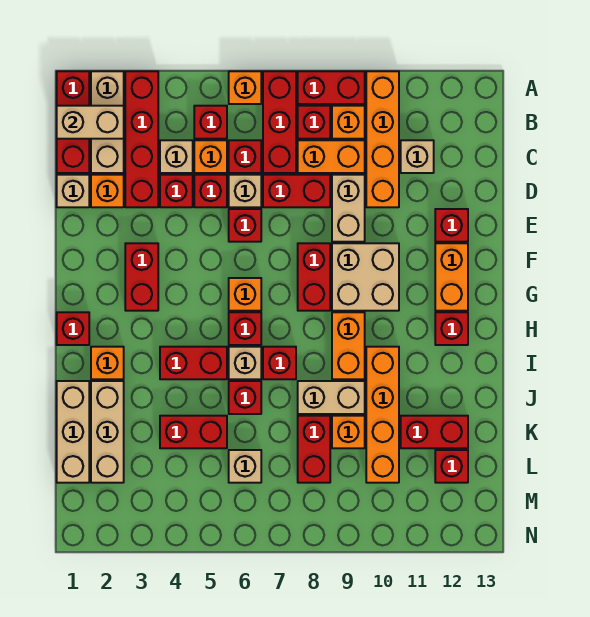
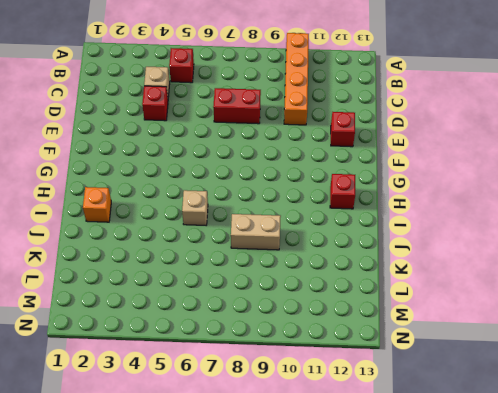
none -> red brick A1:C1 level 1
none -> tan brick A2:C2 level 1
none -> red brick A3:D3 level 1
none -> orange brick A6 level 1

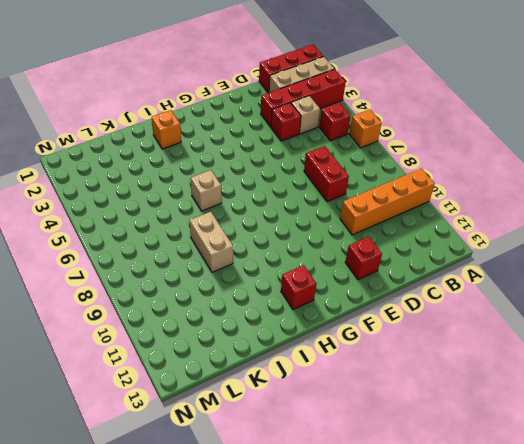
none -> red brick A7:C7 level 1
none -> red brick A8:A9 level 1
none -> red brick B8 level 1
none -> orange brick B9 level 1

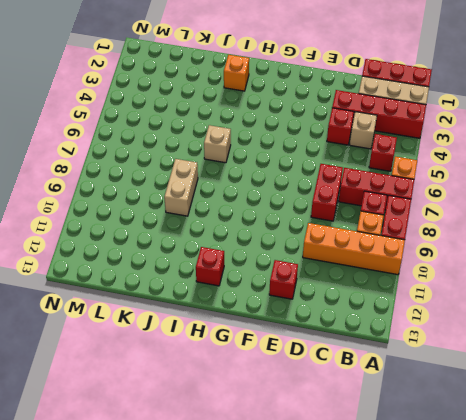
none -> orange brick C5 level 1
none -> red brick C6 level 1
none -> orange brick C8:C9 level 1
none -> tan brick C11 level 1

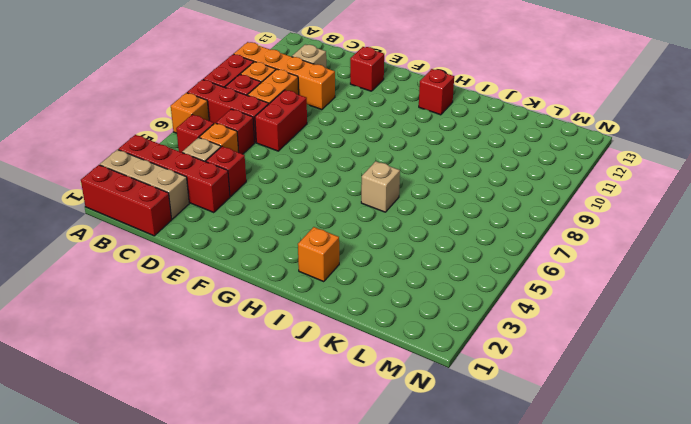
none -> tan brick D1 level 1
none -> orange brick D2 level 1
none -> red brick D5 level 1
none -> tan brick D6 level 1

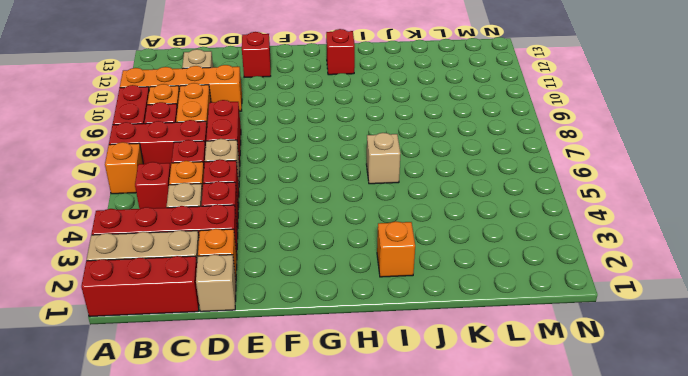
none -> tan brick D9:E9 level 1
none -> red brick E6 level 1
none -> red brick F3:G3 level 1
none -> red brick F8:G8 level 1

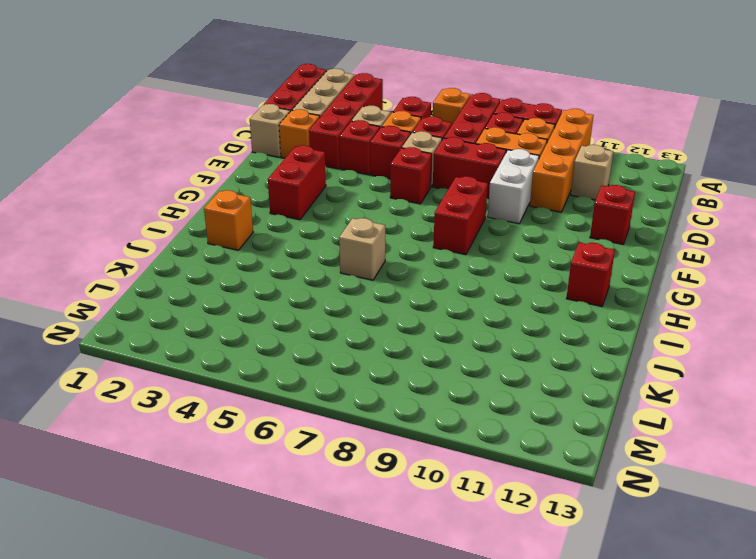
white brick D9:E9 level 1 -> tan brick D9:E9 level 1
none -> tan brick F9:G10 level 1
none -> orange brick F12:G12 level 1
none -> orange brick G6 level 1
none -> red brick H1 level 1

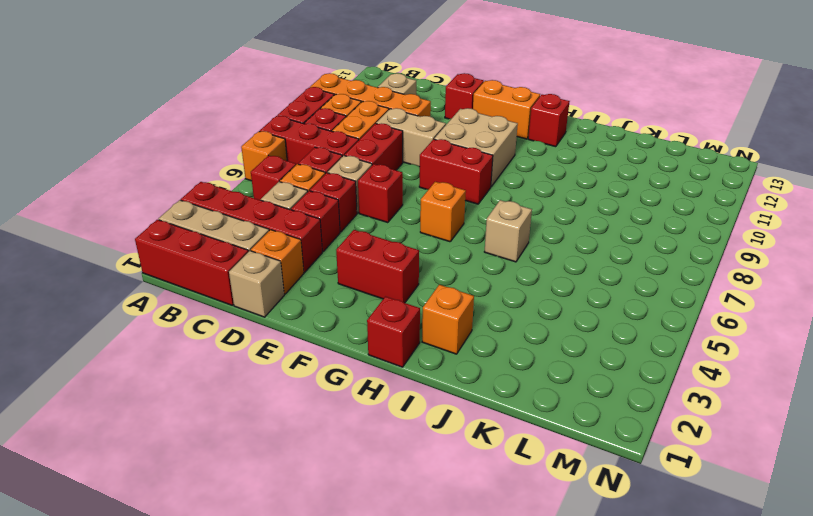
none -> red brick H6 level 1
none -> orange brick H9:I9 level 1
none -> red brick I4:I5 level 1
none -> red brick I7 level 1

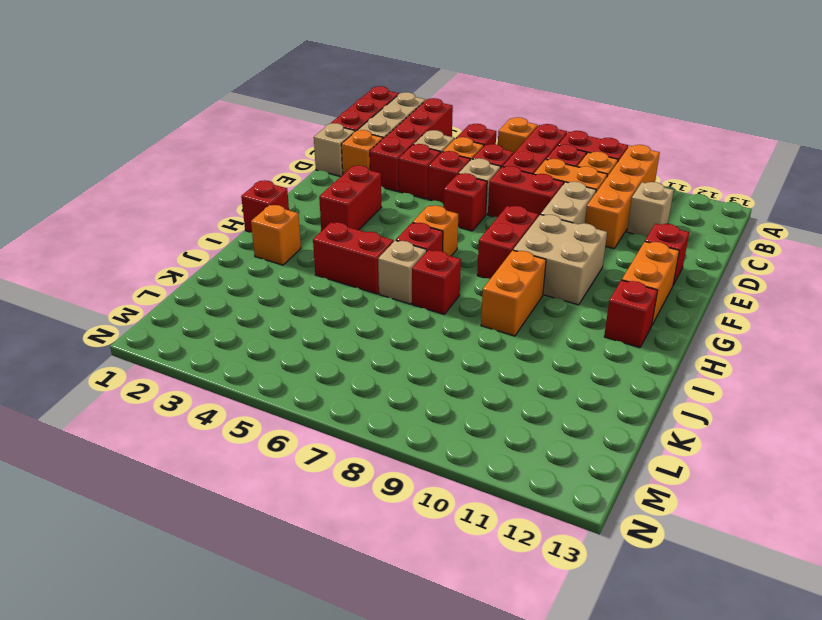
none -> orange brick I10:L10 level 1
none -> tan brick J1:L1 level 1
none -> tan brick J2:L2 level 1
none -> red brick J6 level 1

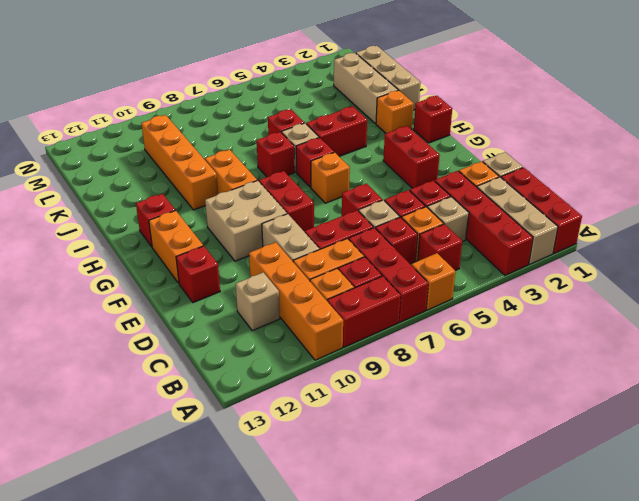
none -> tan brick J8:J9 level 1
none -> red brick K4:K5 level 1
none -> red brick K8:L8 level 1
none -> orange brick K9 level 1

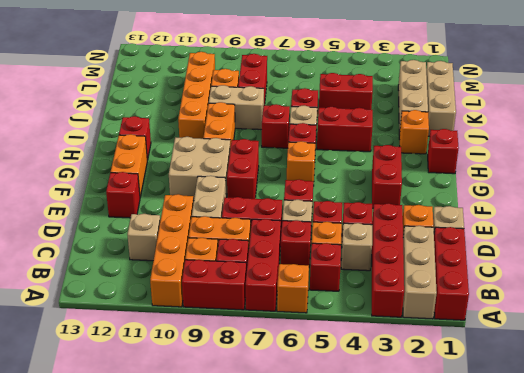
none -> red brick K11:K12 level 1
none -> tan brick L6 level 1
none -> red brick L12 level 1
none -> tan brick B1:B2 level 2

